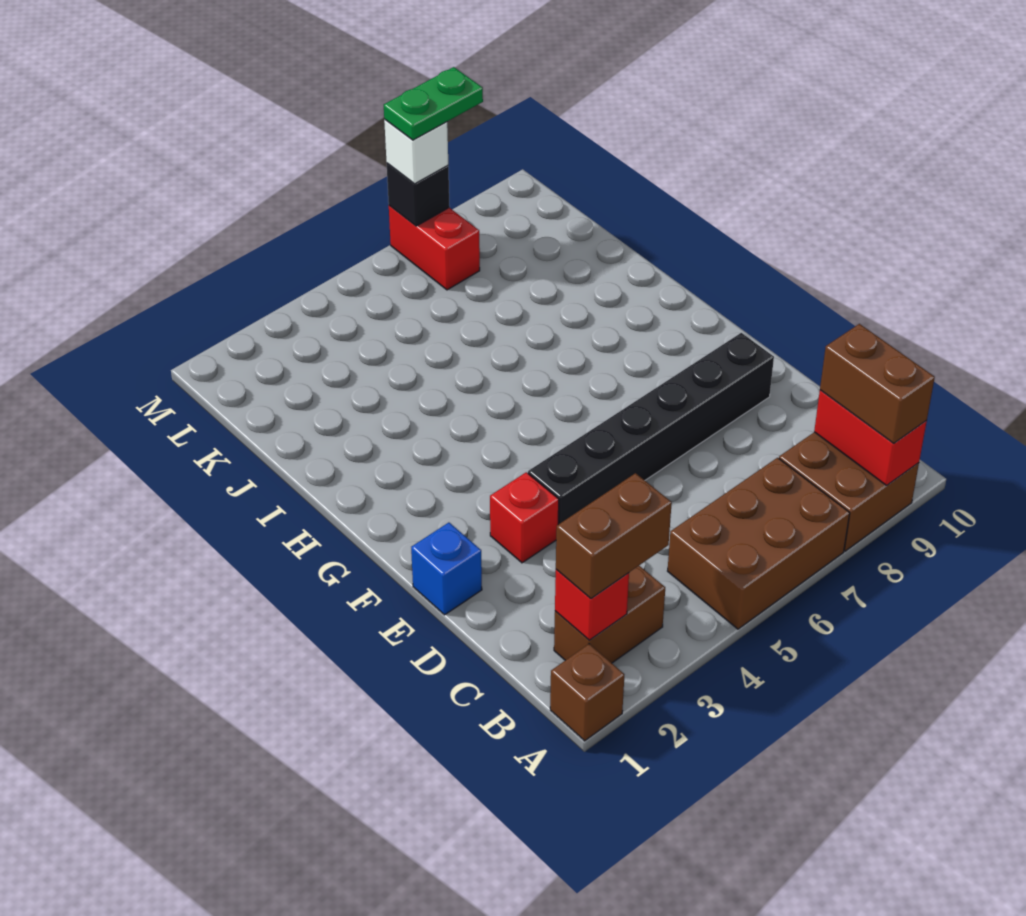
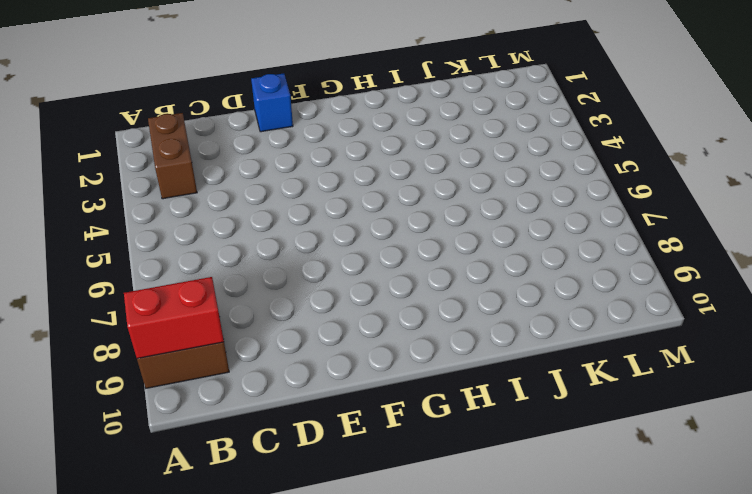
none -> brown brick A1 level 1
none -> brown brick A5:B7 level 1
none -> red brick E3 level 1

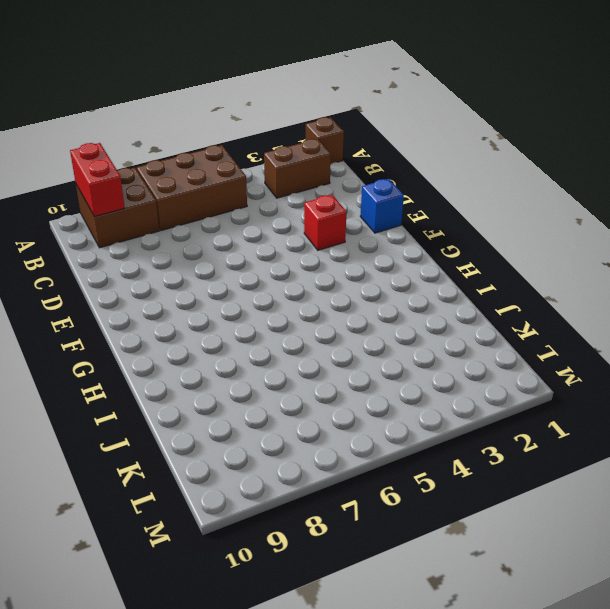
none -> black brick E4:E9 level 1
none -> red brick L7:M7 level 1
none -> red brick B2 level 2

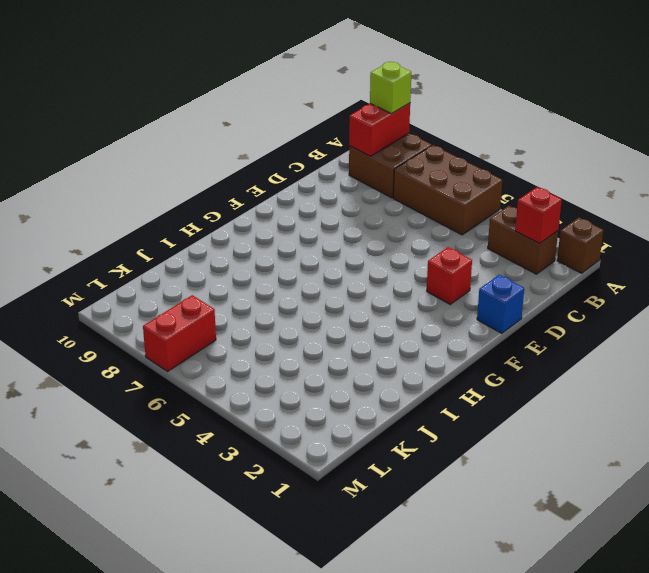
lime brick A9 level 3 -> brown brick A9:B9 level 3
none -> black brick E4:E9 level 1
none -> black brick M7 level 2
none -> brown brick B2:B3 level 3

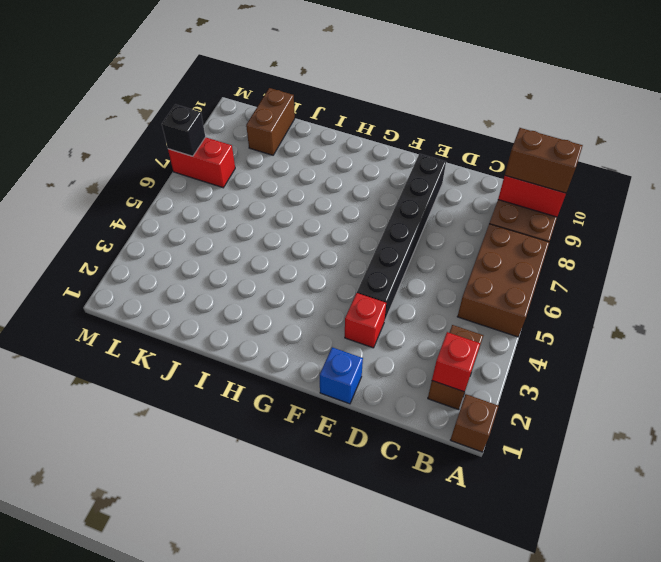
brown brick K9:K10 level 1 -> brown brick B2:B3 level 3
none -> white brick M7 level 3
none -> green plate M7:M8 level 4

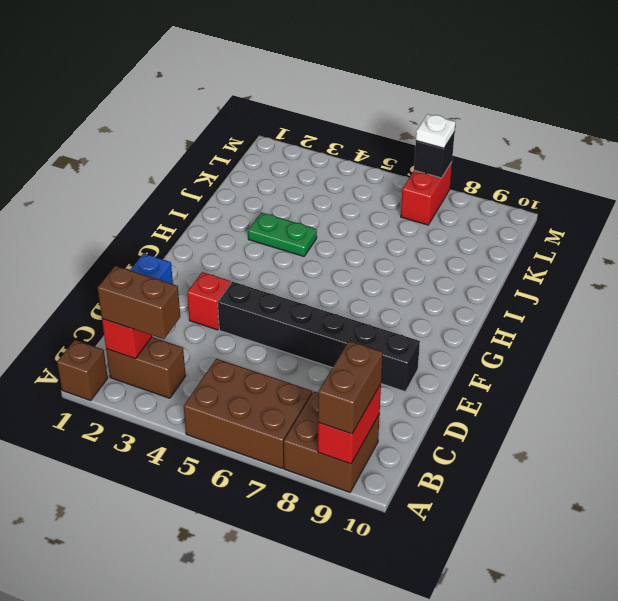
green plate I3:I4 level 1 -> green plate M7:M8 level 4
white plate M7 level 3 -> white brick M7 level 3

